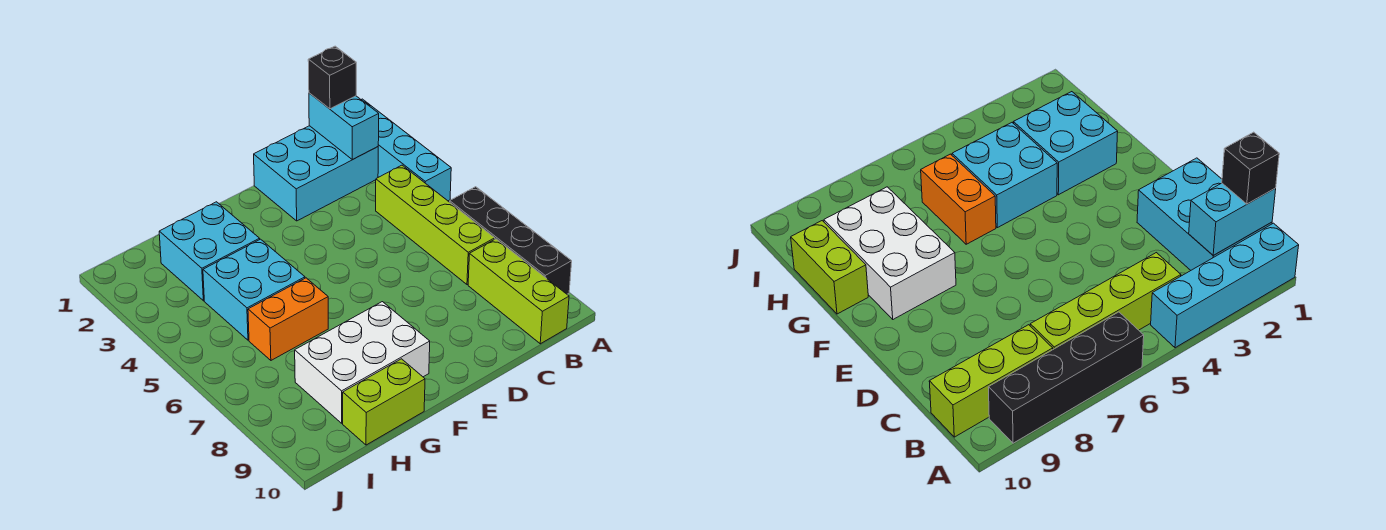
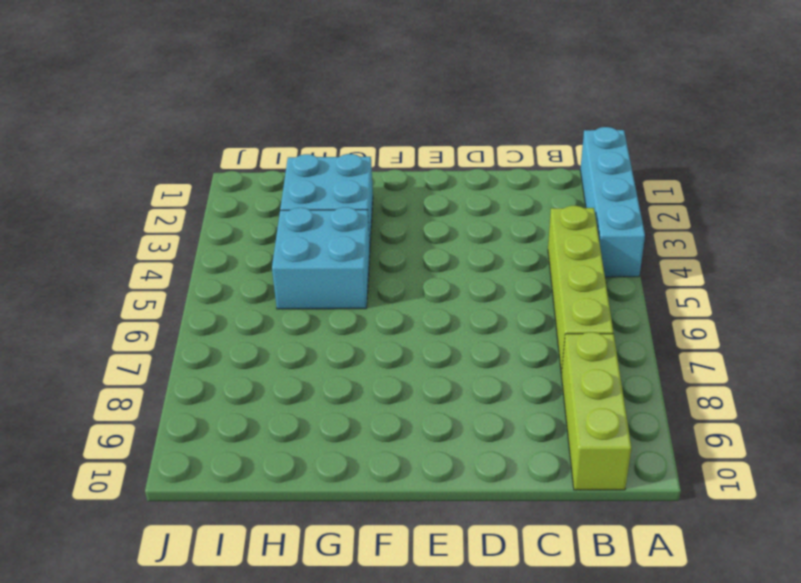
none -> black brick A6:A9 level 1
none -> cyan brick B1:D2 level 1
none -> white brick F8:H9 level 1

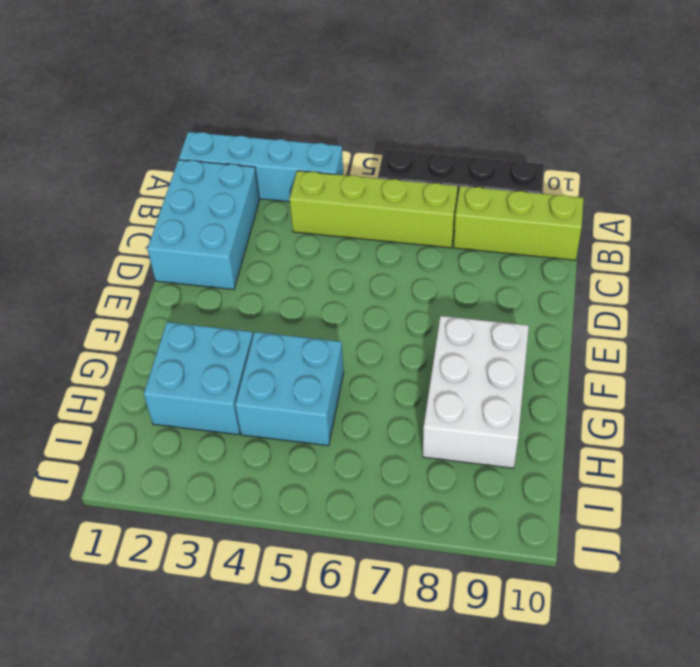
none -> orange brick G6:H6 level 1
none -> lime brick G10:H10 level 1
none -> cyan brick B1:B2 level 2

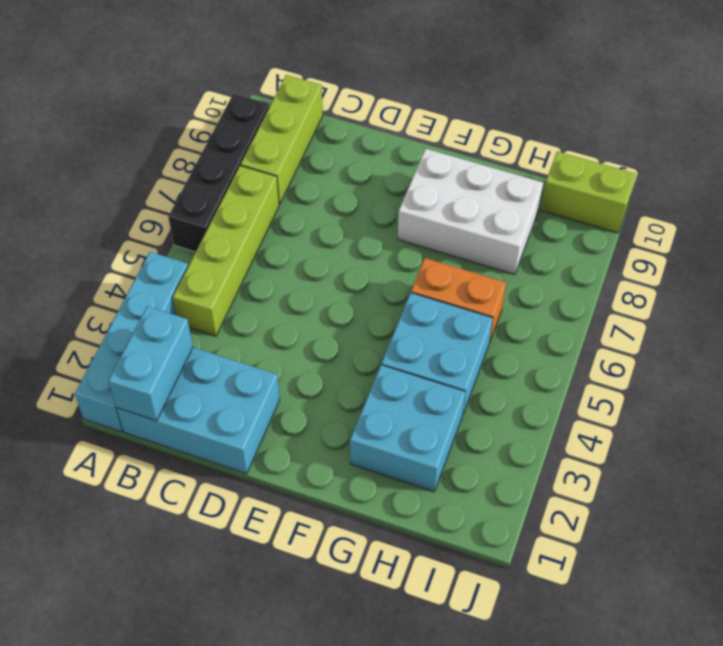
lime brick I10:J10 level 1 -> lime brick G10:H10 level 1
none -> black brick B1 level 3

